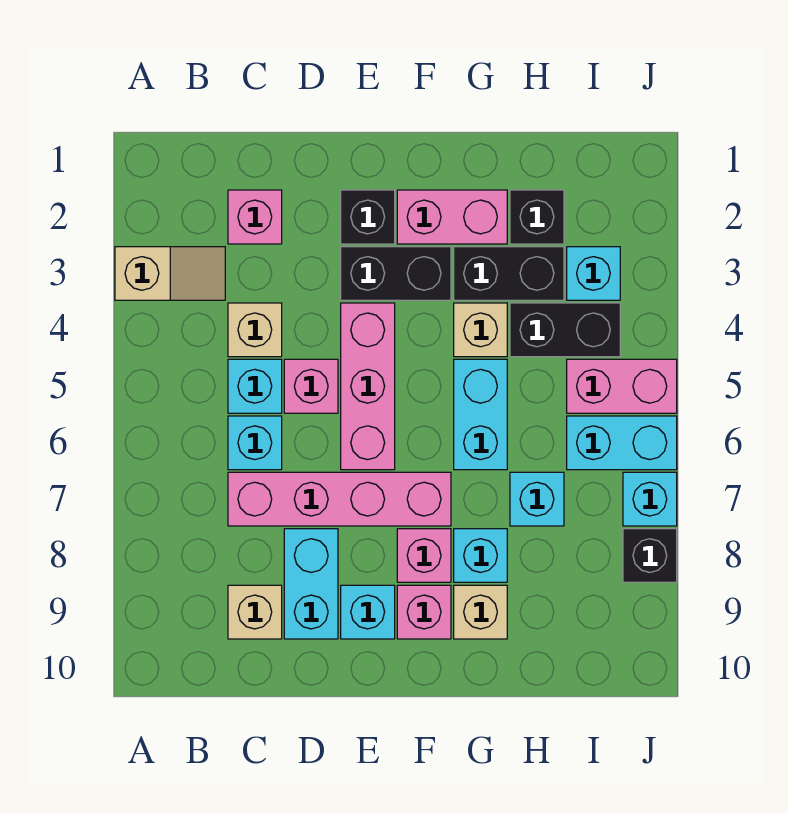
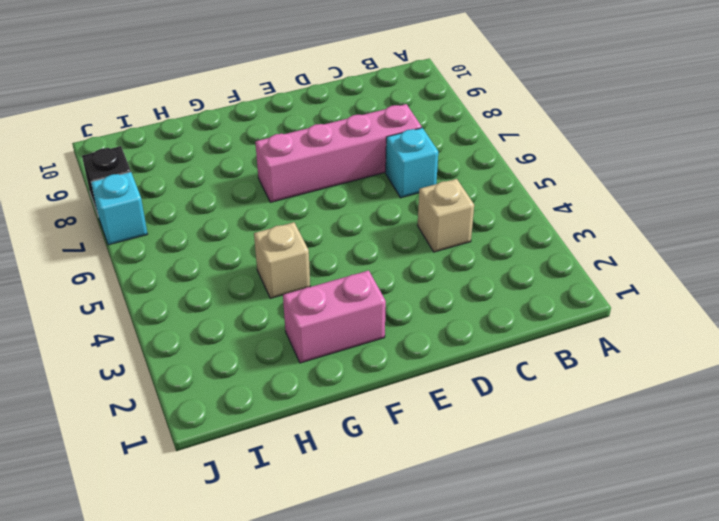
none -> tan slope A3:B3 level 1 top A
none -> pink brick C2 level 1
none -> cyan brick C5 level 1

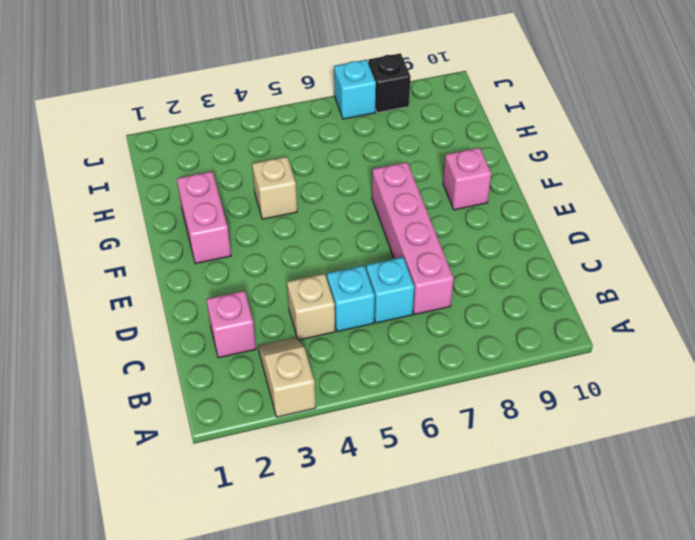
none -> tan brick C9 level 1
none -> pink brick D5 level 1
none -> cyan brick D8:D9 level 1

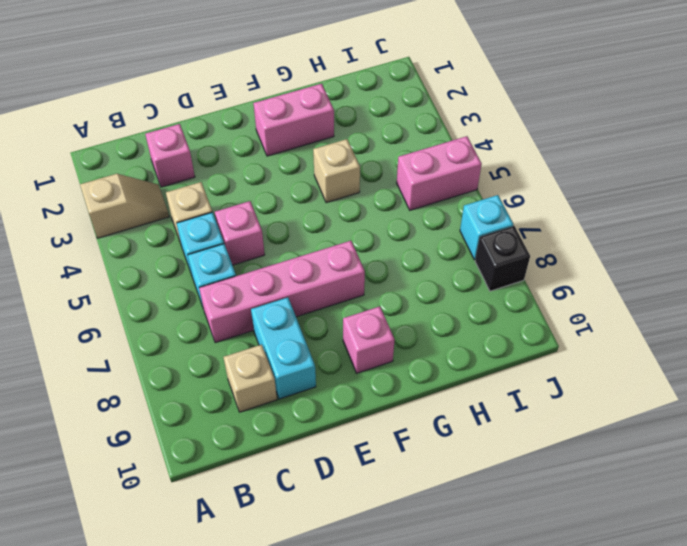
none -> black brick E2 level 1
none -> black brick E3:F3 level 1
none -> pink brick E4:E6 level 1

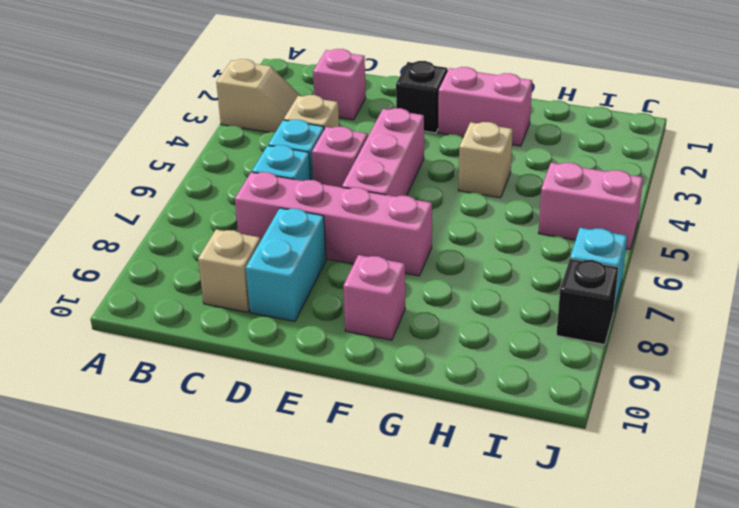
none -> black brick E3:F3 level 1
none -> cyan brick E9 level 1
none -> pink brick F8 level 1

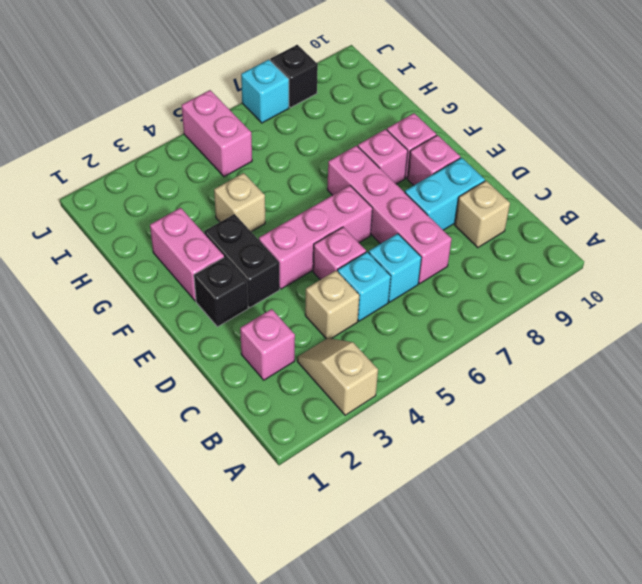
pink brick E9 level 1 -> cyan brick E9 level 1
none -> black brick G3:H3 level 1
none -> cyan brick G5:G6 level 1
none -> cyan brick G8 level 1

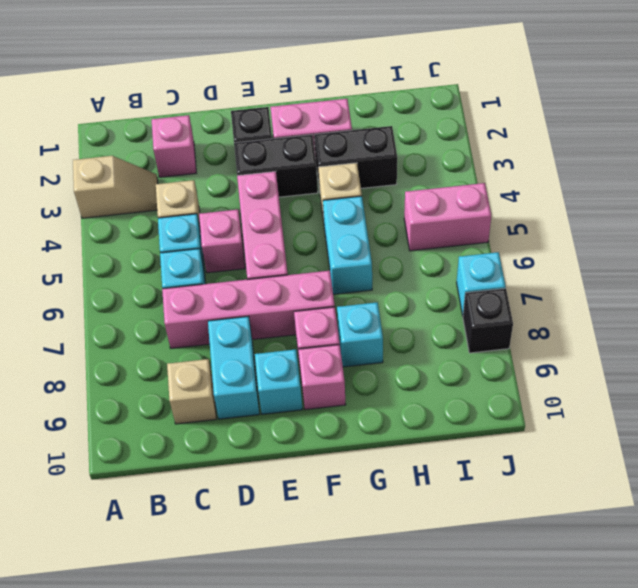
none -> tan brick G9 level 1
none -> black brick H2 level 1
none -> black brick H4:I4 level 1

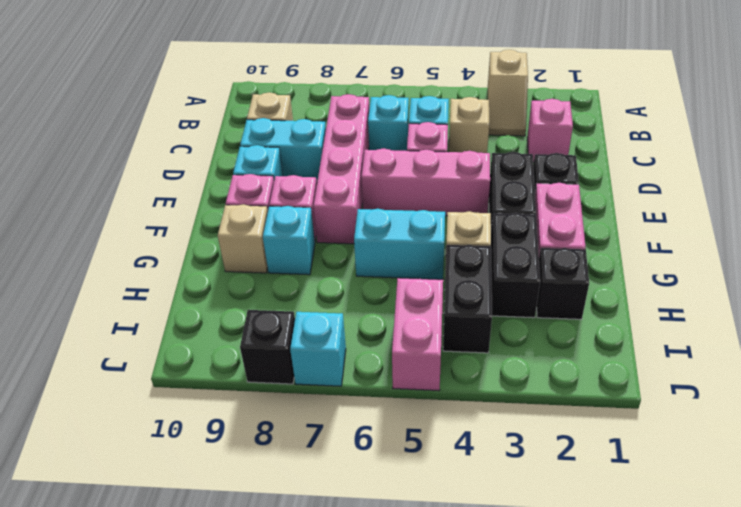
none -> cyan brick H7 level 1
none -> cyan brick I3 level 1
none -> cyan brick I6:J6 level 1

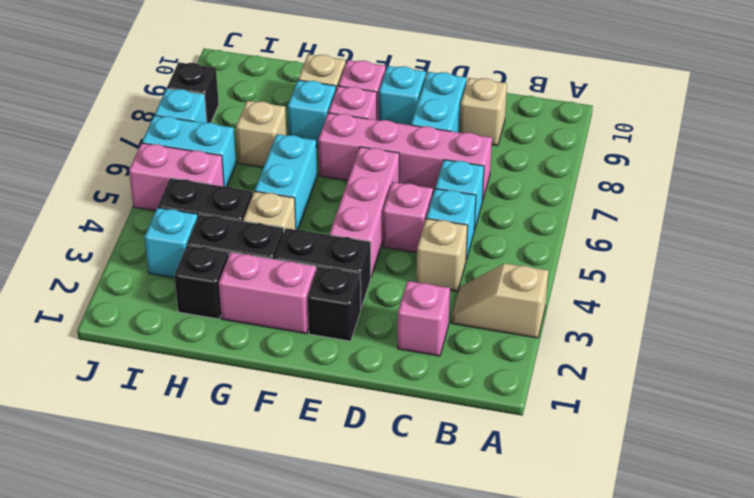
tan brick H7 level 1 -> cyan brick H7 level 1

